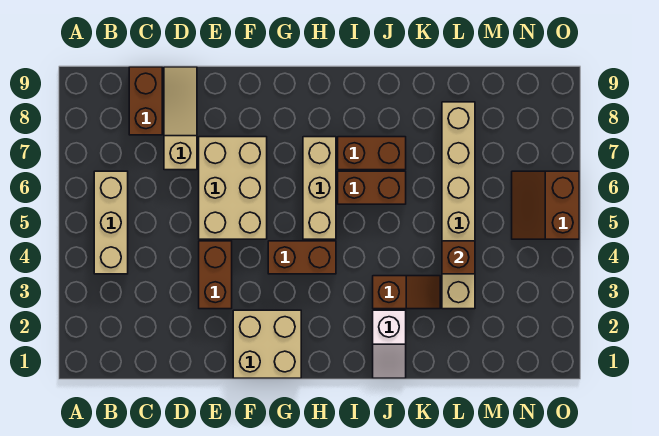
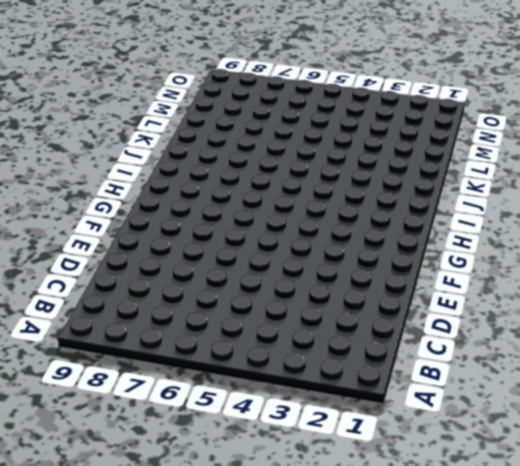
none -> tan brick B4:B6 level 1
none -> brown brick C8:C9 level 1
none -> tan slope D7:D9 level 1 top 7

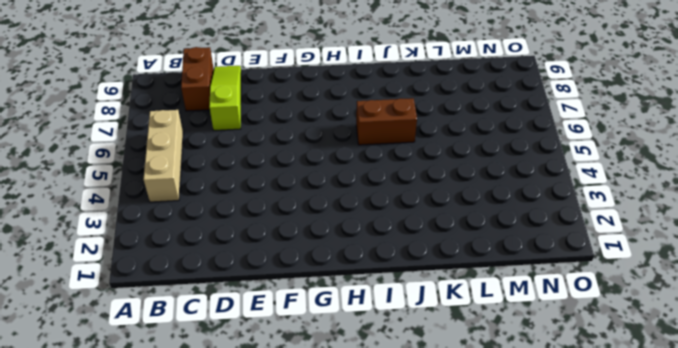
lime slope D7:D9 level 1 top 7 -> tan slope D7:D9 level 1 top 7
none -> brown brick E3:E4 level 1
none -> tan brick E5:F7 level 1
none -> tan brick F1:G2 level 1

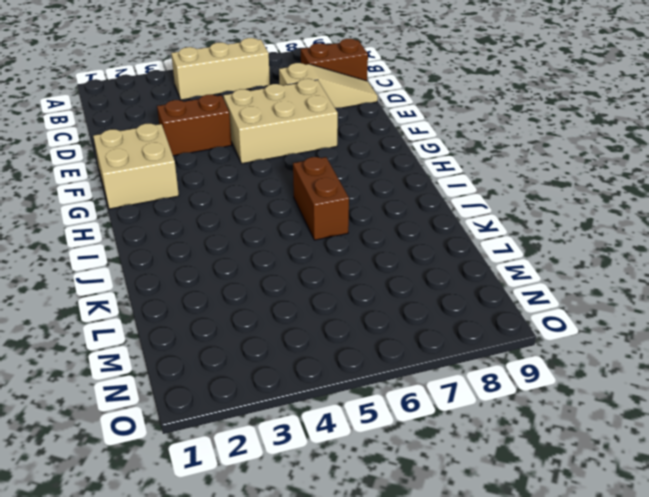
none -> brown brick G4:H4 level 1
none -> tan brick H5:H7 level 1
none -> brown brick I7:J7 level 1

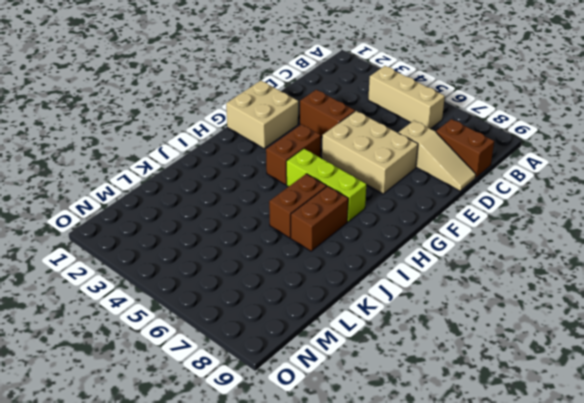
lime brick H5:H7 level 1 -> tan brick H5:H7 level 1
none -> white slope J1:J2 level 1 top 2
none -> brown slope J3:K3 level 1 top J
none -> tan brick L3:L8 level 1

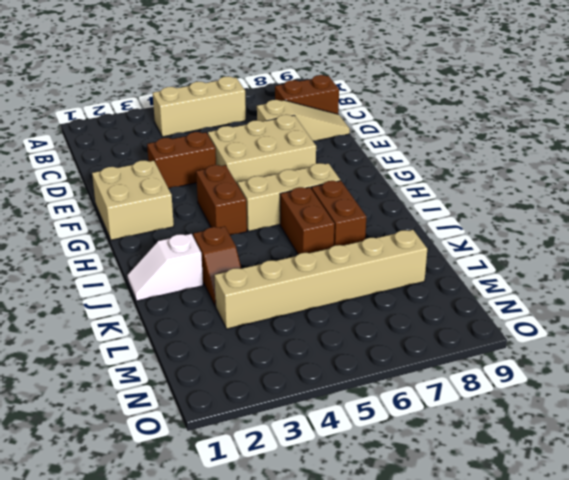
none -> brown slope N5:O6 level 1 top O
none -> brown brick L4 level 2

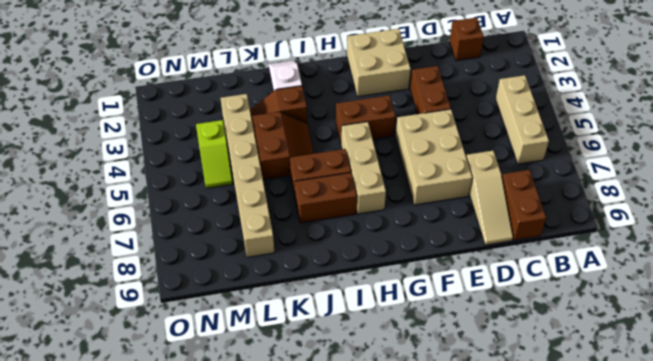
brown brick C1 level 1 -> brown brick L4 level 2
brown slope J4:K5 level 1 top K -> brown slope N5:O6 level 1 top O
lime slope M4:M5 level 1 top 4 -> none

